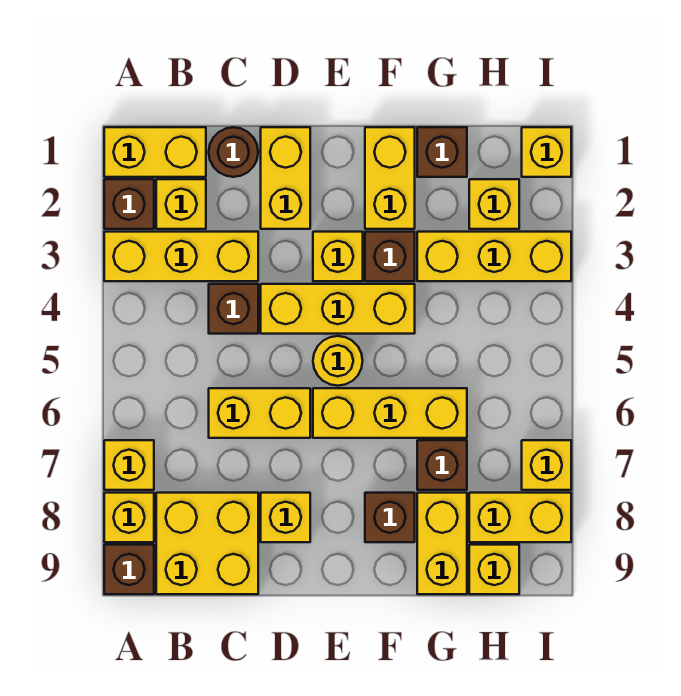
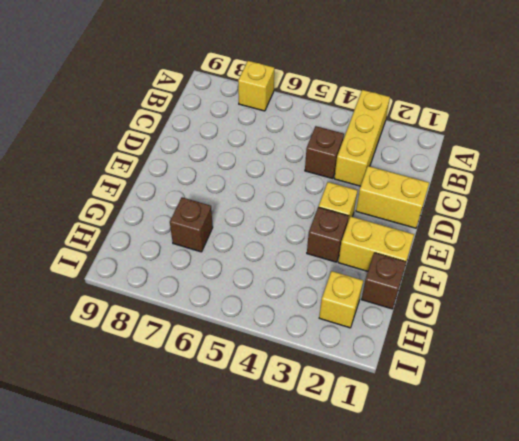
none -> yellow brick A1:B1 level 1
none -> brown brick A2 level 1
none -> yellow brick A8 level 1

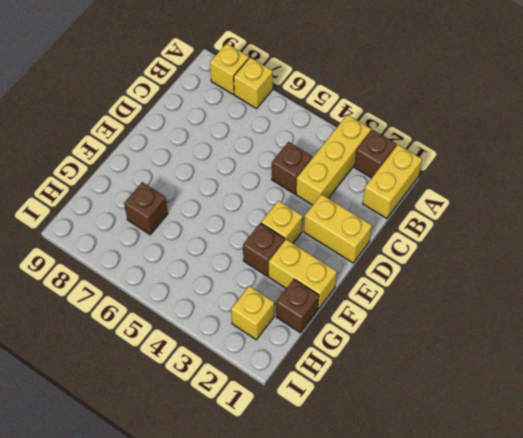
none -> brown brick A9 level 1
none -> yellow brick B2 level 1
none -> yellow brick B8:C9 level 1

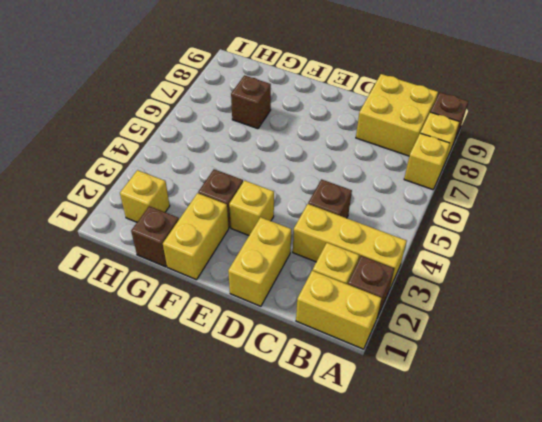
none -> brown round brick C1 level 1
none -> yellow brick C6:D6 level 1
none -> yellow brick D4:F4 level 1

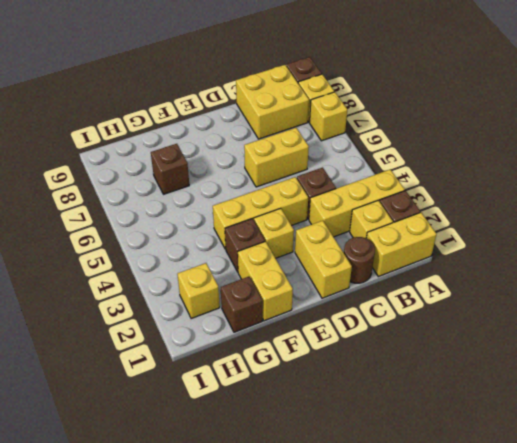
none -> yellow brick D8 level 1
none -> yellow round brick E5 level 1
none -> yellow brick E6:G6 level 1

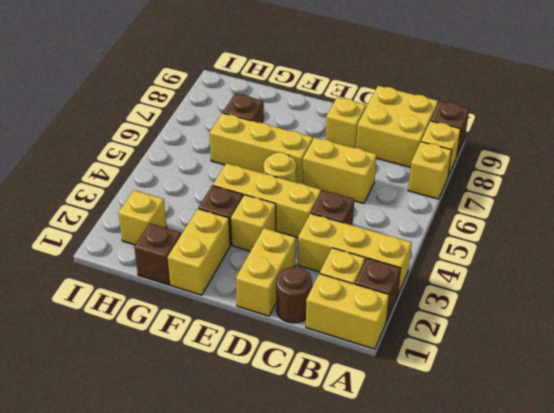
none -> brown brick F8 level 1
none -> yellow brick G3:I3 level 1
none -> yellow brick G8:G9 level 1

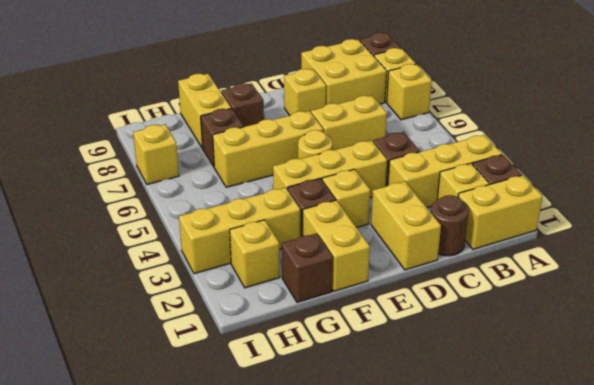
none -> yellow brick H8:I8 level 1
none -> yellow brick H9 level 1
none -> yellow brick I1 level 1

